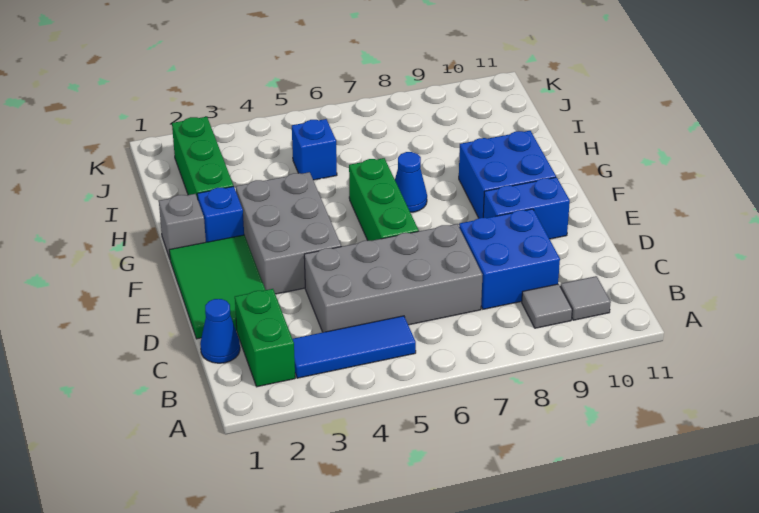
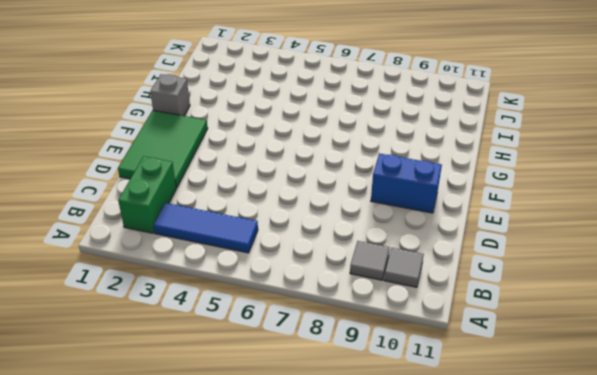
none -> blue cone C1 level 1
none -> grey brick C4:D7 level 1
none -> blue brick C8:D9 level 1

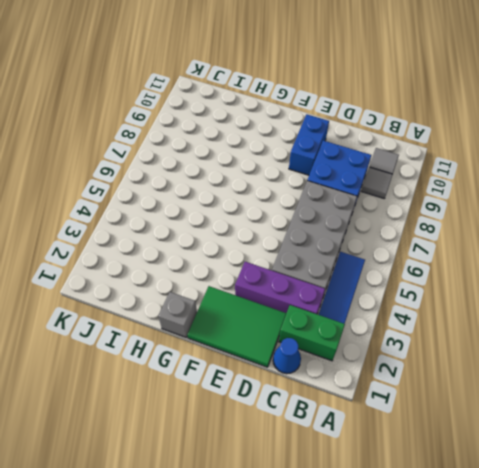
purple brick C3:E3 level 1 -> grey brick E3:G4 level 1
none -> green brick E6:G6 level 1
none -> blue brick F9:G10 level 1
none -> blue brick G2 level 1

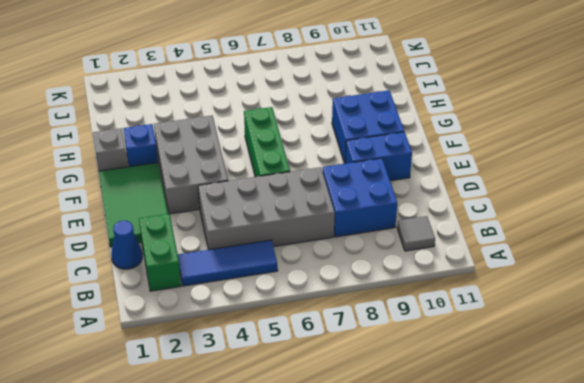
none -> grey tile B9 level 1
none -> blue cone G7 level 1
none -> green brick H2:J2 level 1

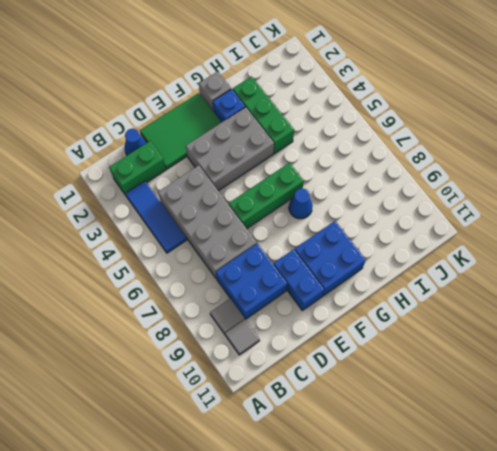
green brick H2:H4 level 1 -> green brick H2:J2 level 1
none -> blue brick I5 level 1

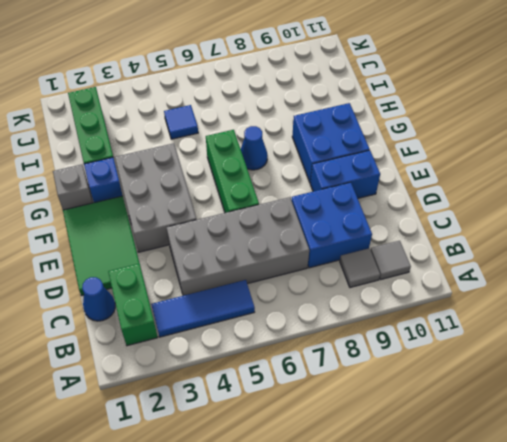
blue tile I5 level 1 -> blue brick I5 level 1

